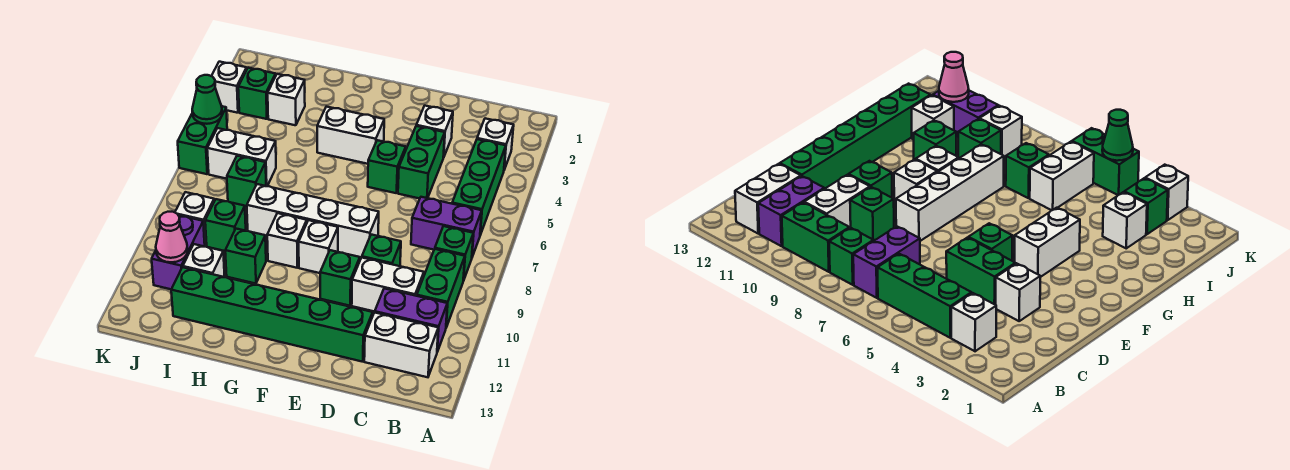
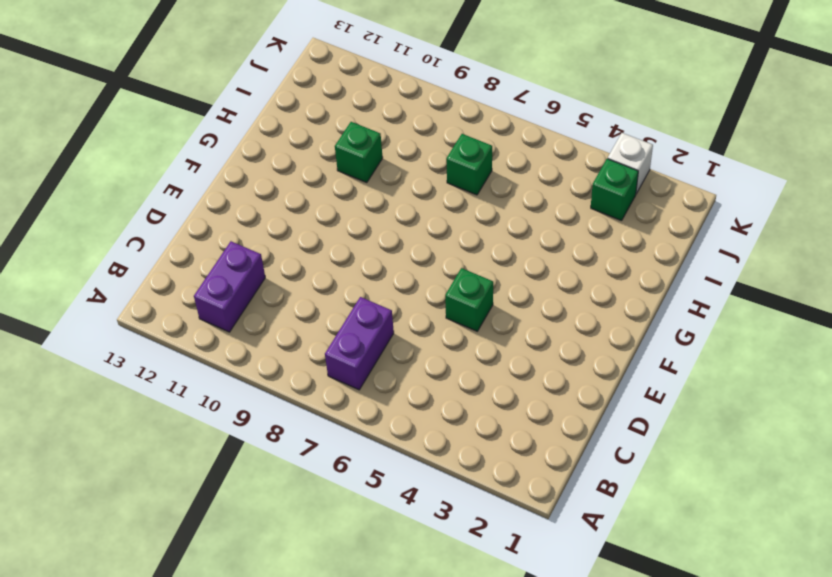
none -> white brick B3 level 1
none -> green brick B4:B6 level 1
none -> green brick B8 level 1
none -> green brick B9:B10 level 1

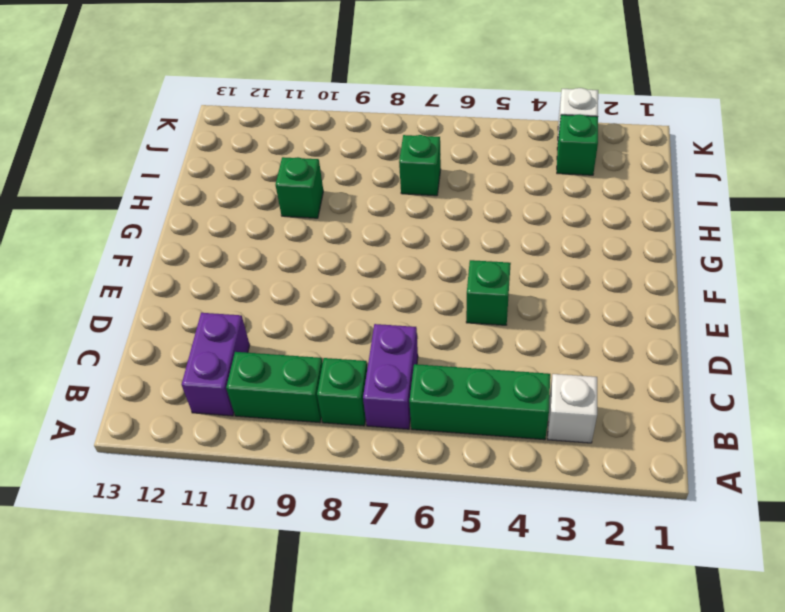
none -> white brick B12:C12 level 1
none -> white brick C10:D10 level 1
none -> white brick D3 level 1
none -> green brick D4:D5 level 1

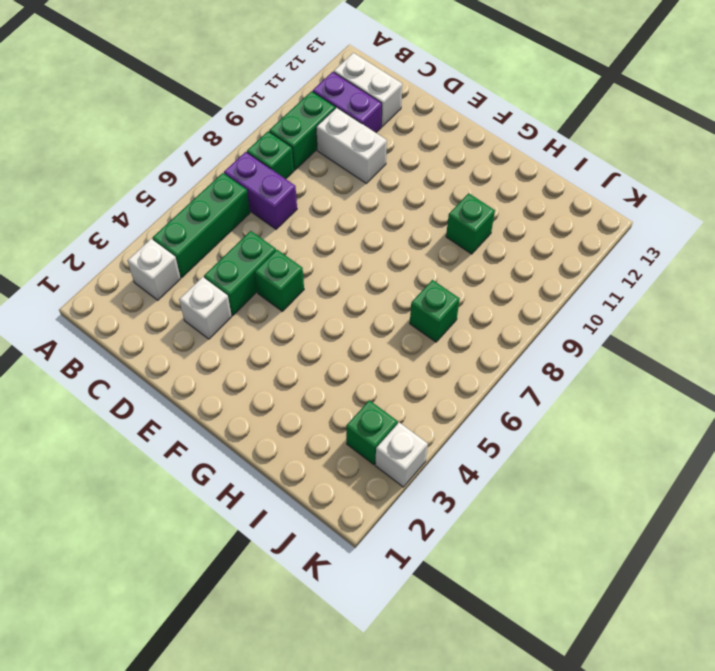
none -> green brick D9 level 1
none -> green brick D12:I12 level 1
none -> white brick E8:H8 level 1
none -> green brick E10 level 1

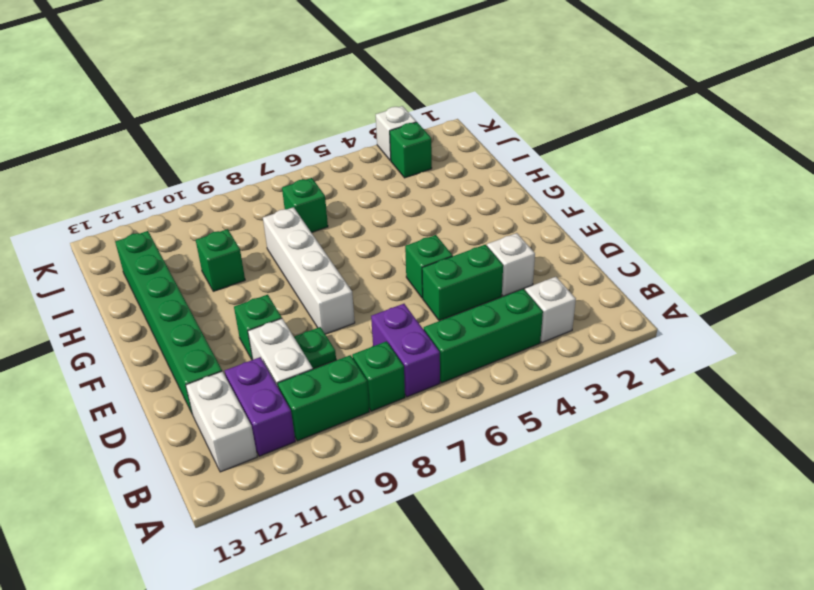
green plate D9 level 1 -> green brick D9 level 1
none -> white brick F4:G4 level 1
none -> white brick F9 level 1
none -> white brick G9 level 1
none -> white brick I3 level 1

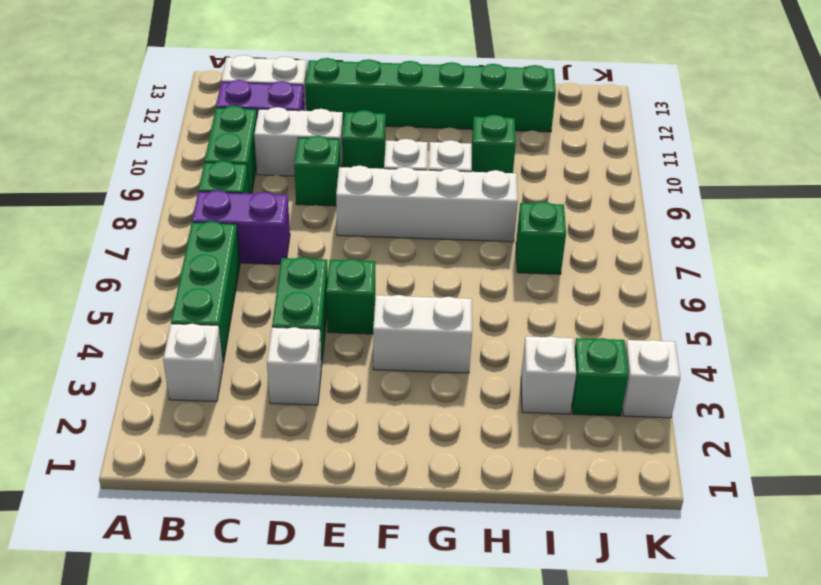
none -> white brick I6:J6 level 1
none -> green brick I9 level 1
none -> white brick I11 level 1
none -> white brick J9 level 1

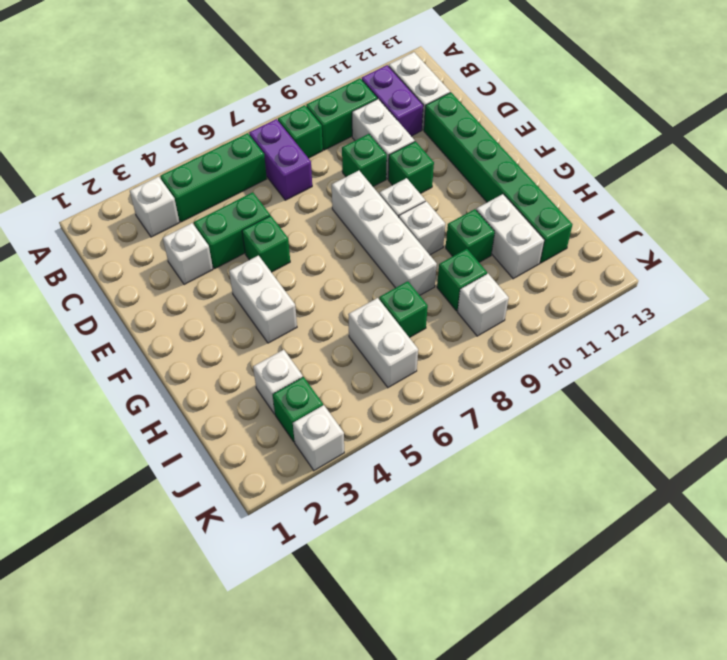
white brick H11:I11 level 1 -> white brick I11 level 1
none -> purple brick J10:J11 level 1
none -> green brick K5:K6 level 1
none -> pink cone J11 level 2
none -> green cone K5 level 2

